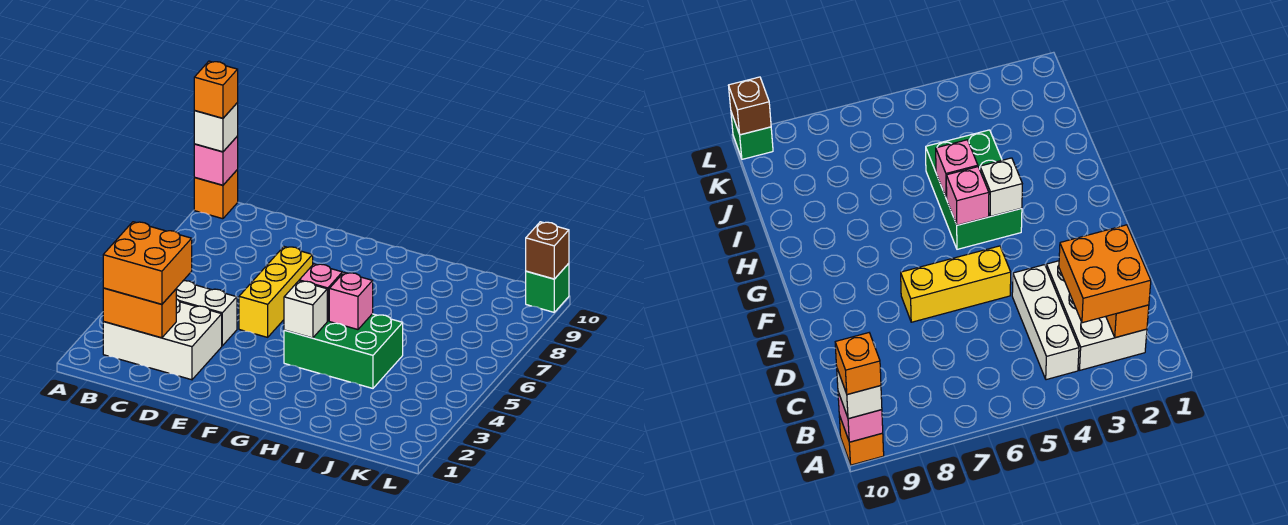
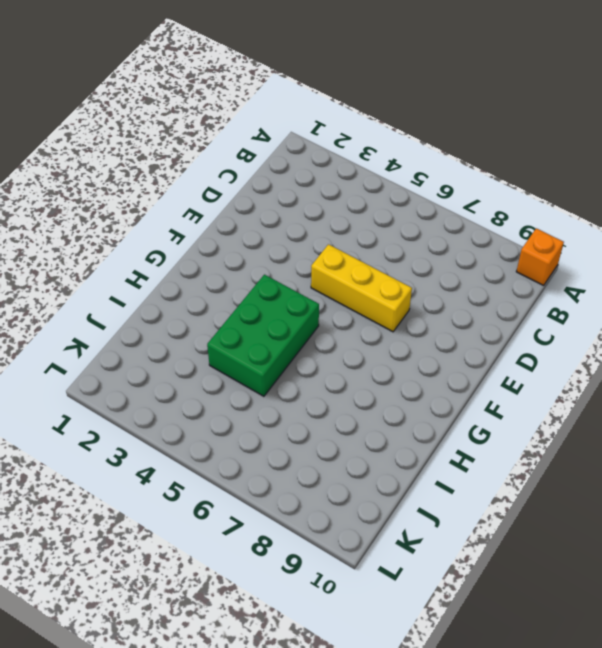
none -> white brick B2:D3 level 1
none -> white brick B4:D4 level 1
none -> green brick L10 level 1

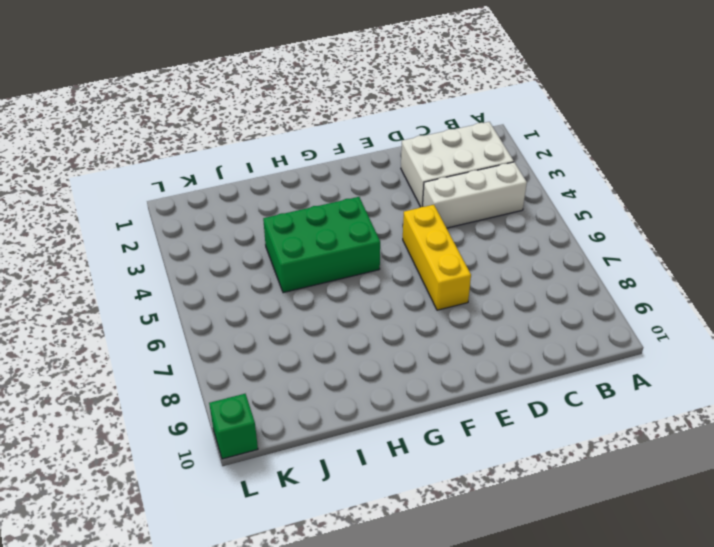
none -> orange brick A10 level 1
none -> pink brick A10 level 2
none -> orange brick B2:C2 level 2

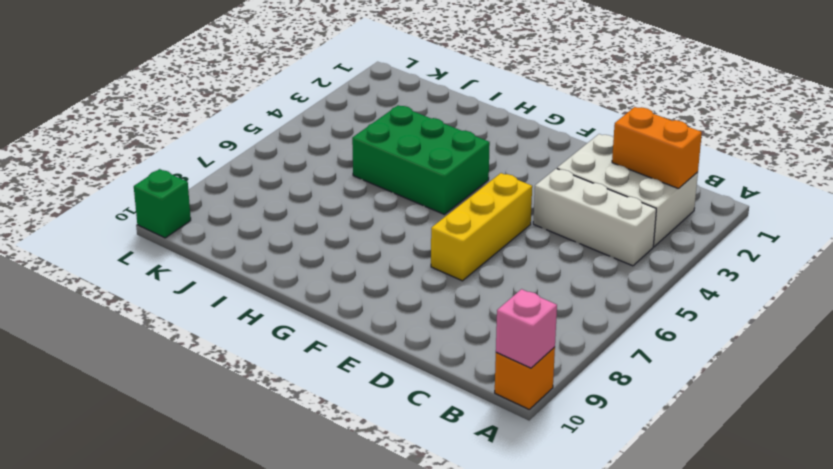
none -> white brick G4 level 2
none -> pink brick G5 level 2
none -> pink brick H5 level 2

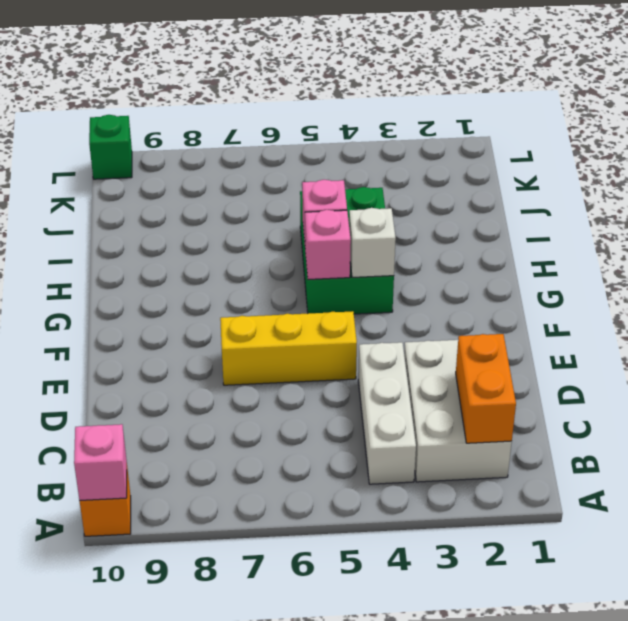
none -> brown brick L10 level 2
none -> white brick A10 level 3
none -> orange brick B2:C3 level 3

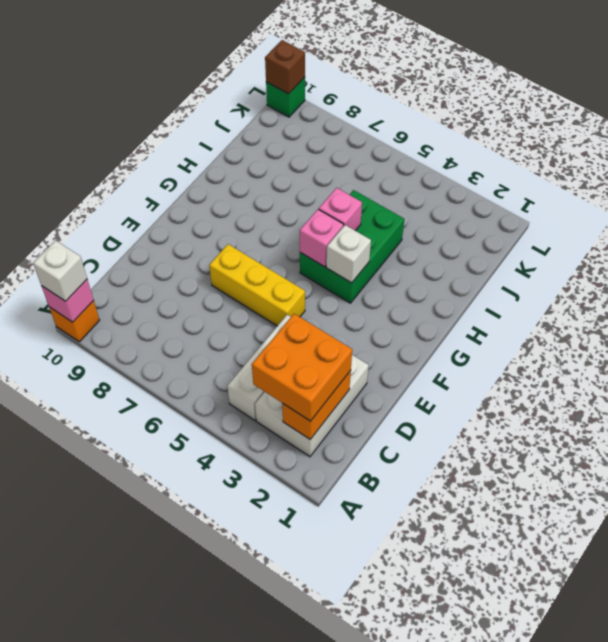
none -> orange brick A10 level 4

